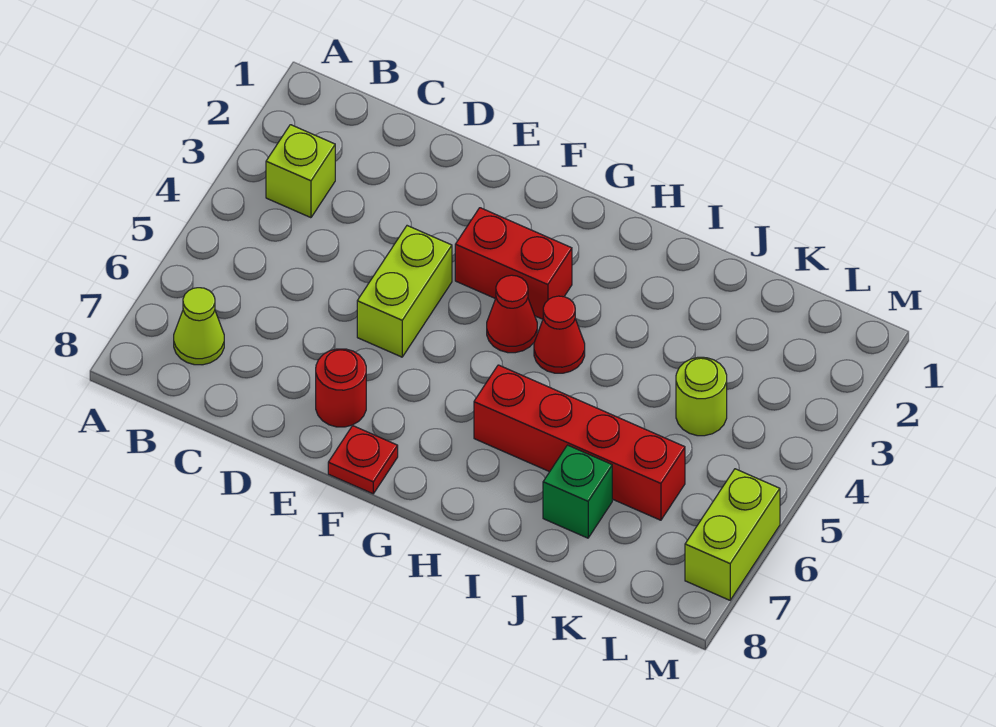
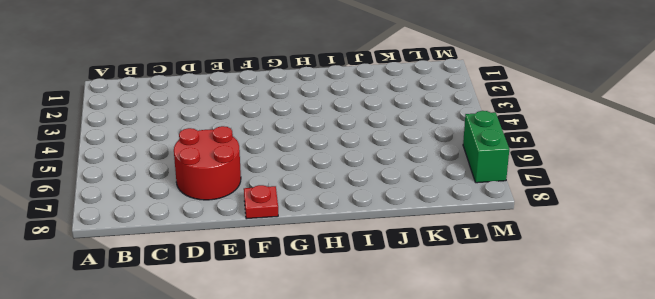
red round brick D6:E7 level 1 -> red round brick E7 level 1
green brick M6:M7 level 1 -> lime brick M6:M7 level 1
none -> lime brick B3 level 1
none -> lime cone B7 level 1
none -> lime brick E4:E5 level 1

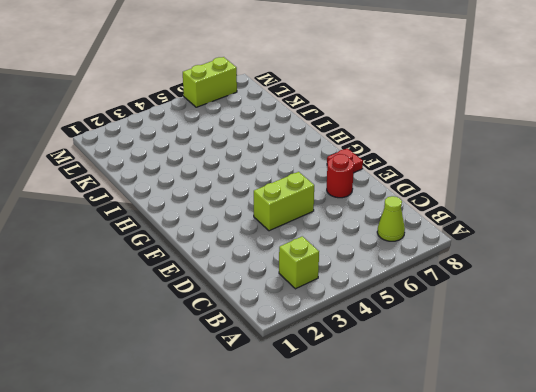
none -> red brick F3:G3 level 1
none -> red cone G4 level 1
none -> red cone H4 level 1

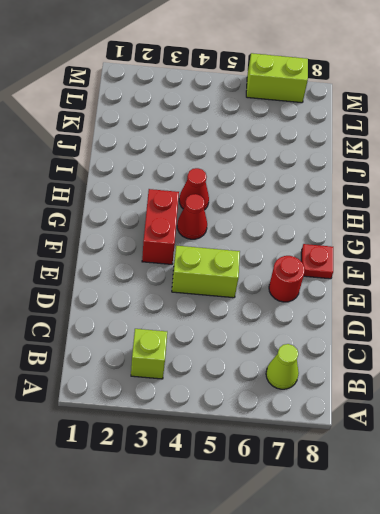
none -> red brick H6:K6 level 1
none -> green brick J7 level 1
none -> lime round brick K4 level 1

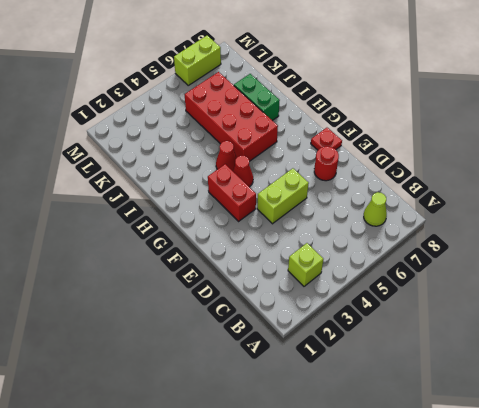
red brick H5:K6 level 1 -> red brick H6:K6 level 1
green brick I7:J7 level 1 -> green brick J7 level 1
none -> lime round brick K4 level 1

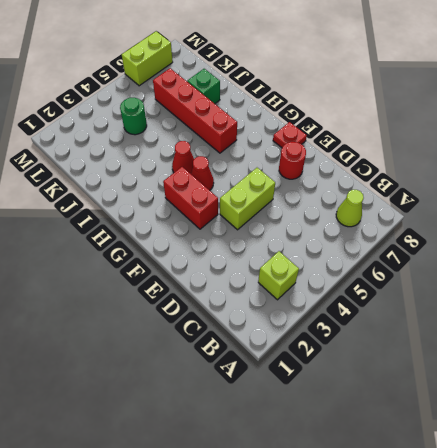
green round brick K4 level 1 -> lime round brick K4 level 1

